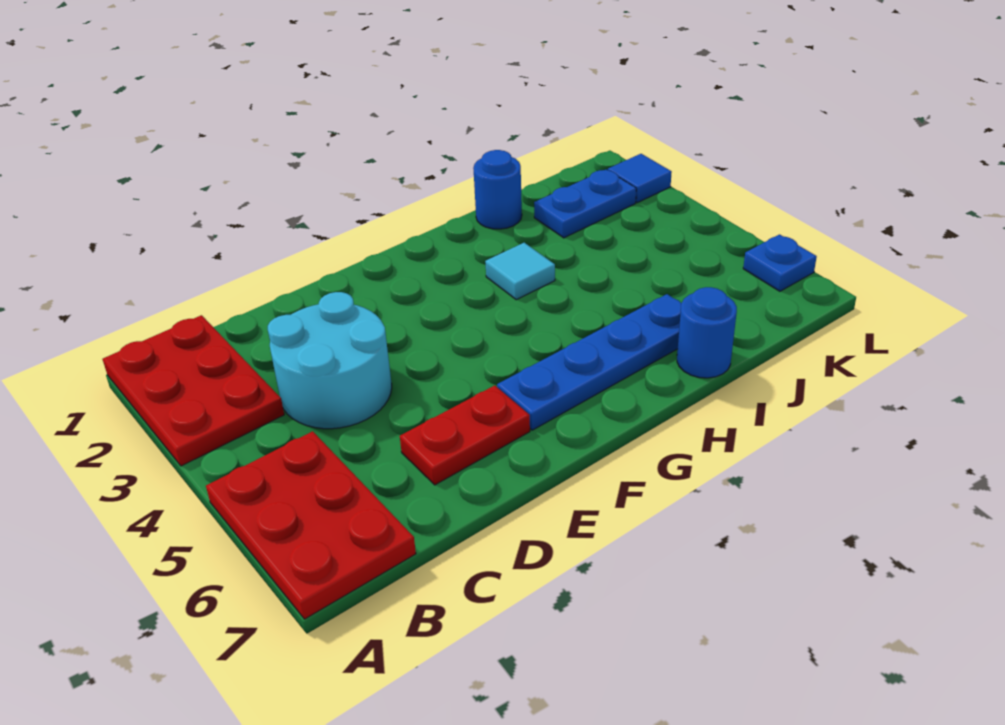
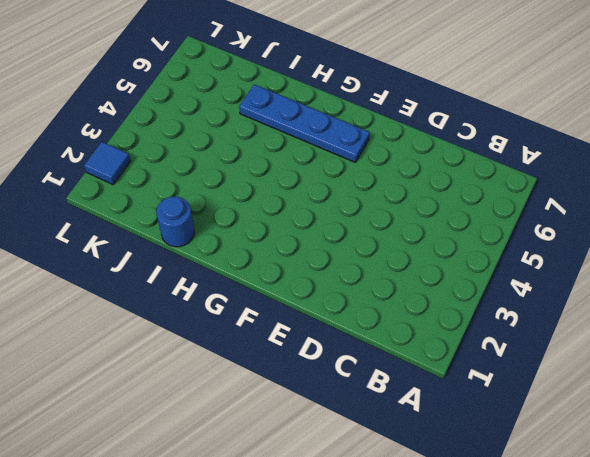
none -> red plate A1:B3 level 1
none -> red plate A5:B7 level 1

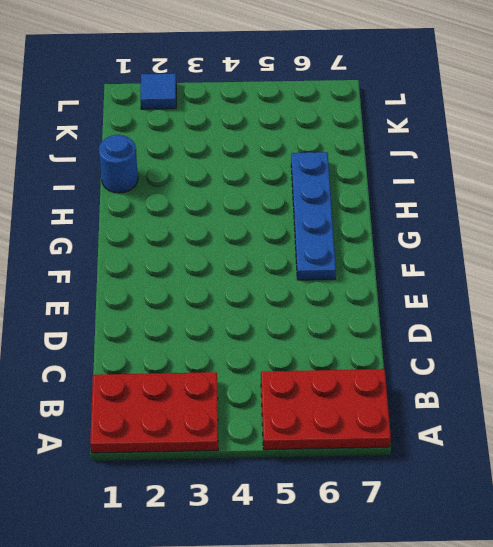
none -> cyan round brick C3:D4 level 1
none -> red plate D6:E6 level 1

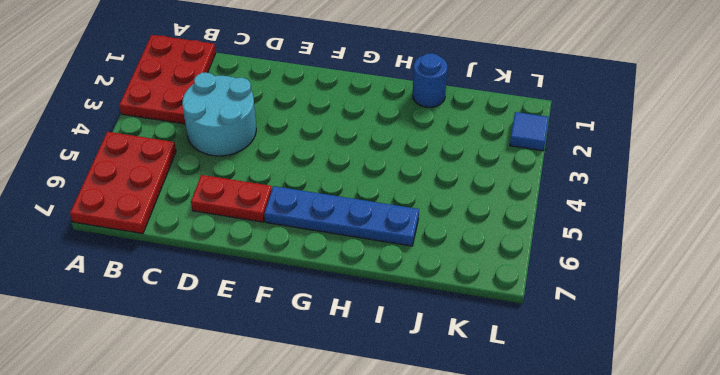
none -> cyan tile H3 level 1
none -> blue round brick I7 level 1

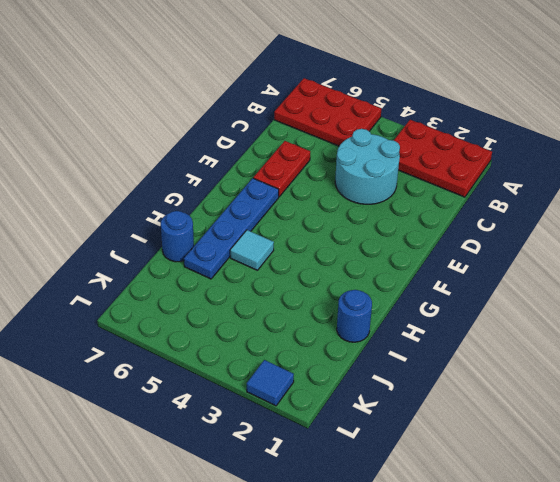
cyan tile H5 level 1 -> cyan tile H3 level 1
none -> blue plate J2:K2 level 1
none -> blue plate L6 level 1

